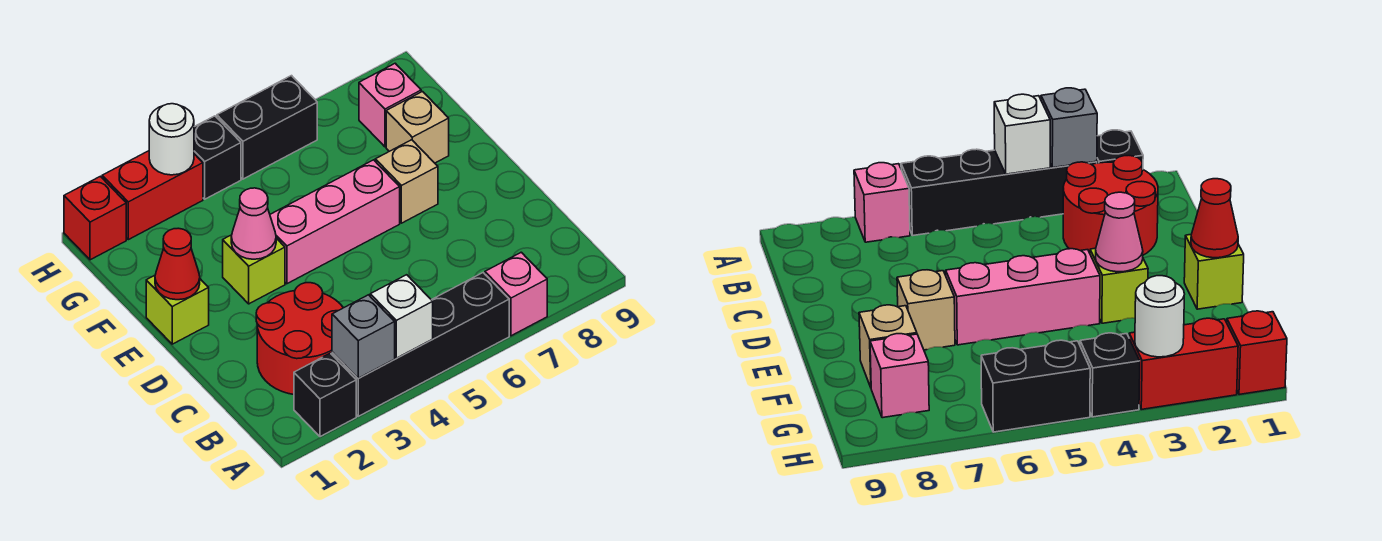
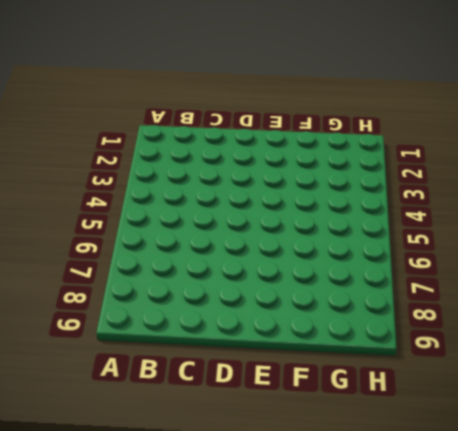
none -> black brick A2 level 1
none -> black brick A3:A6 level 1
none -> pink brick A7 level 1

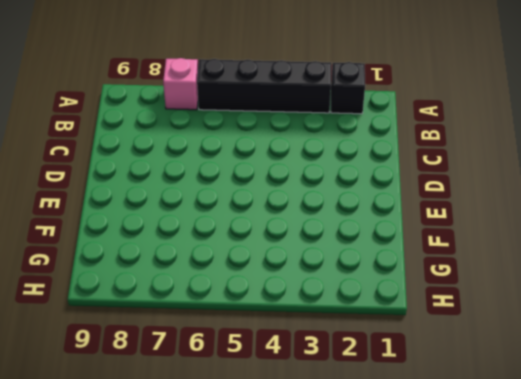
none -> red round brick B2:C3 level 1
none -> lime brick E1 level 1
none -> lime brick E3 level 1

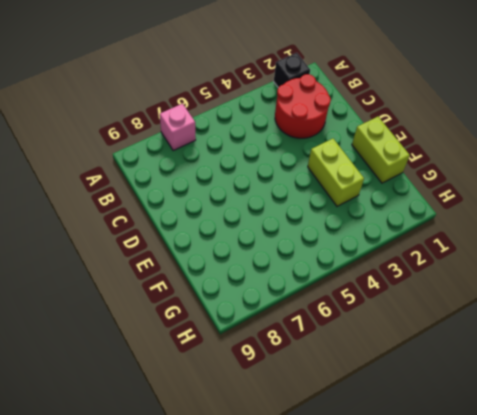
lime brick E1:F1 level 1 -> lime brick E1 level 1
lime brick E3:F3 level 1 -> lime brick E3 level 1
none -> black brick A3:A6 level 1
none -> pink brick E4:E6 level 1
none -> tan brick E7 level 1

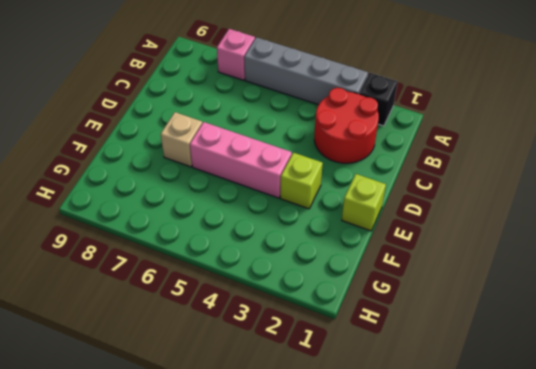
grey brick A3:A6 level 1 -> black brick A3:A6 level 1
none -> tan brick F8 level 1
none -> pink brick G8 level 1
none -> red brick H1 level 1

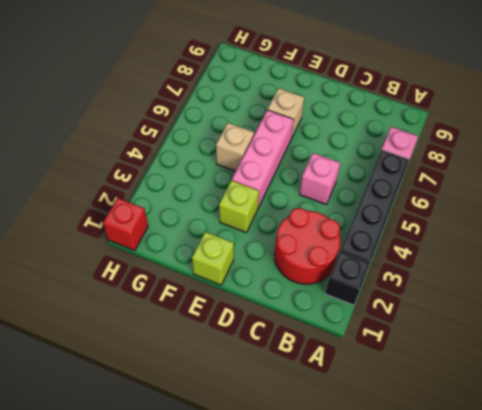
pink brick C5 level 1 -> pink brick G8 level 1
tan brick F5 level 1 -> tan brick F8 level 1
none -> red brick H2:H3 level 1
none -> black brick H4 level 1
none -> black brick H5:H6 level 1

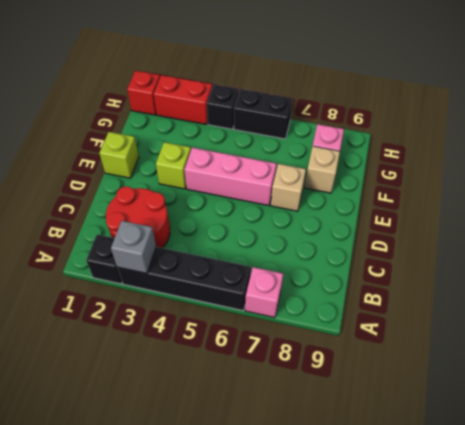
none -> white brick A4 level 2
none -> red cone E1 level 2
none -> pink cone E3 level 2

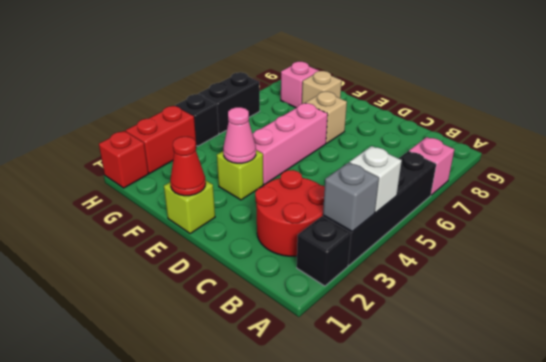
none -> white round brick H3 level 2

